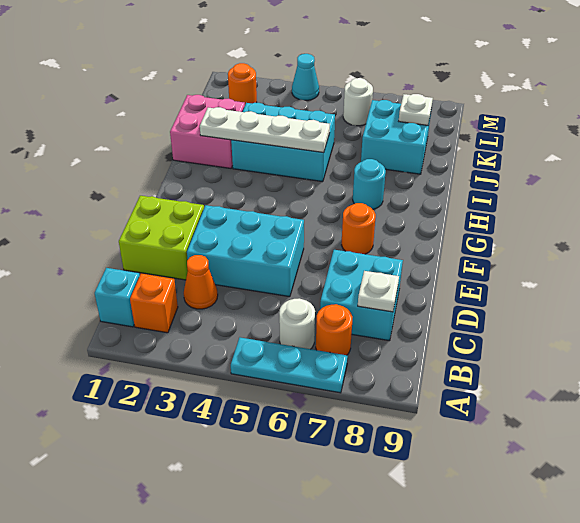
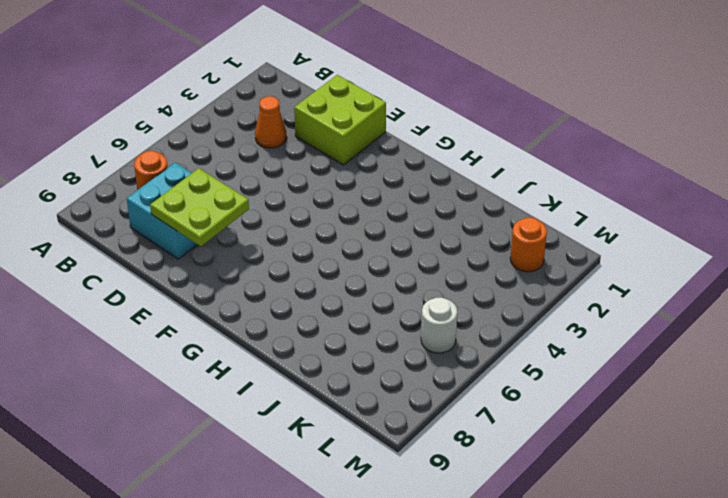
lime plate D7:E8 level 2 -> none
none -> cyan plate A5:A7 level 1
none -> cyan brick B1 level 1
none -> orange brick B2 level 1

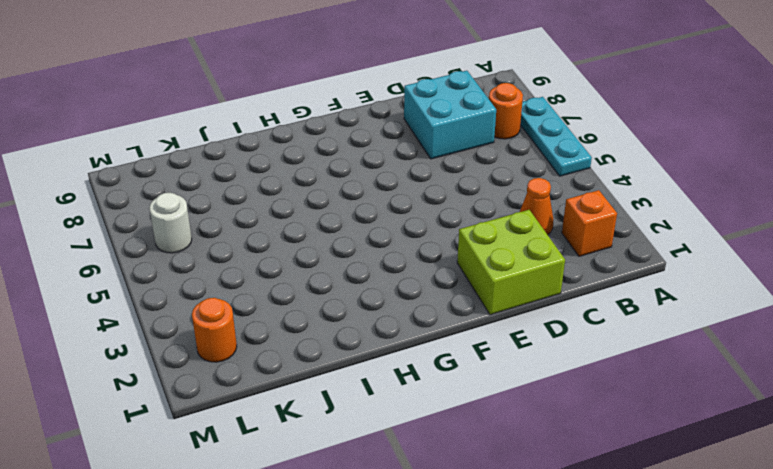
none -> cyan brick B1 level 1
none -> white round brick B6 level 1
none -> cyan brick D3:E5 level 1

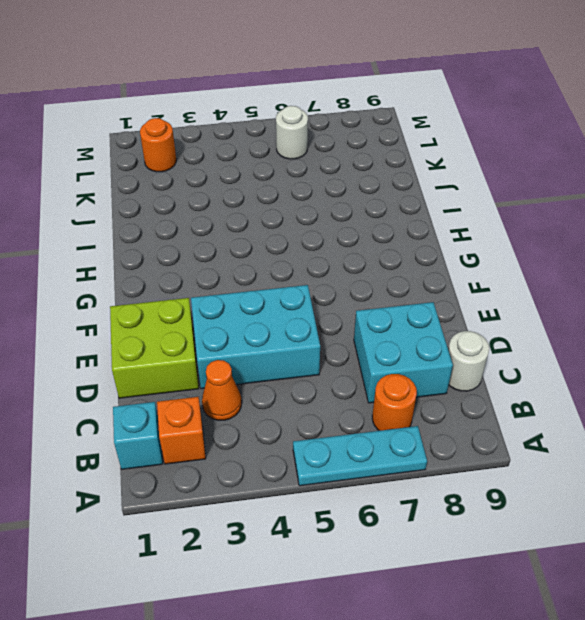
white round brick C9 level 1 -> white round brick B6 level 1
none -> orange round brick F7 level 1
none -> cyan round brick H7 level 1
none -> pink brick I1:J2 level 1

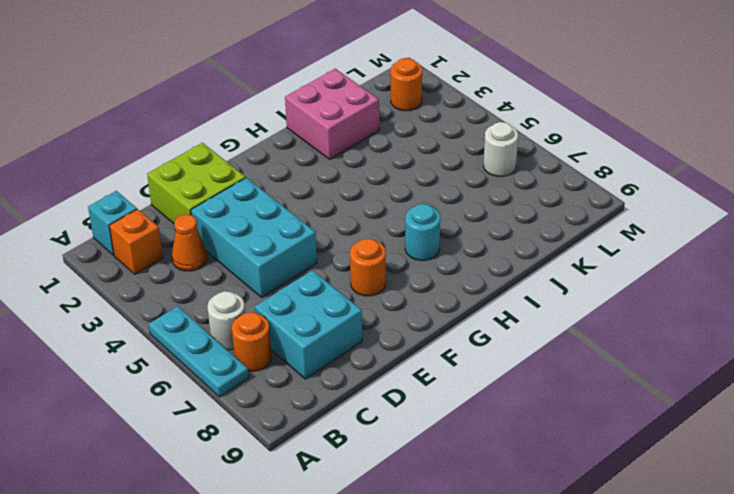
none -> cyan brick I3:J5 level 1
none -> cyan brick J7:K8 level 1
none -> cyan cone M4 level 1

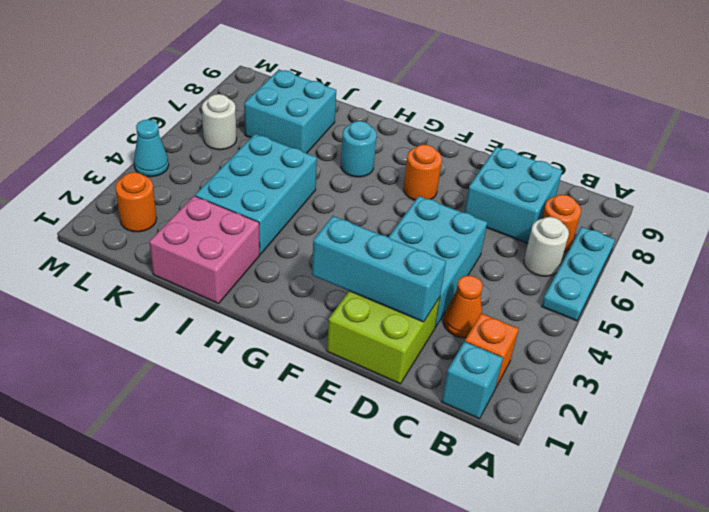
cyan brick D2:F2 level 2 -> none
none -> white plate C8 level 2
none -> white plate I2:I5 level 2
none -> white plate K8 level 2

